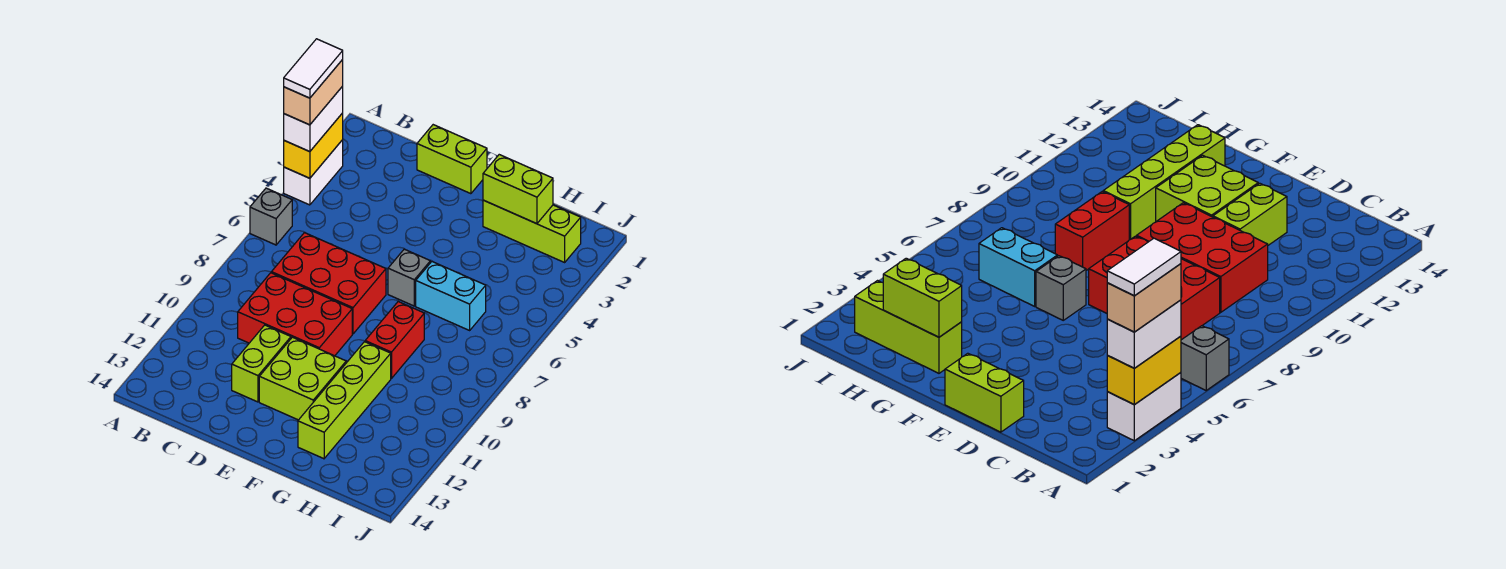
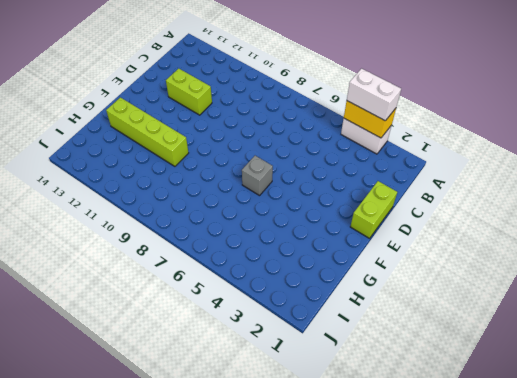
none -> grey brick A6 level 1
none -> red brick C7:E8 level 1
none -> red brick C9:E10 level 1

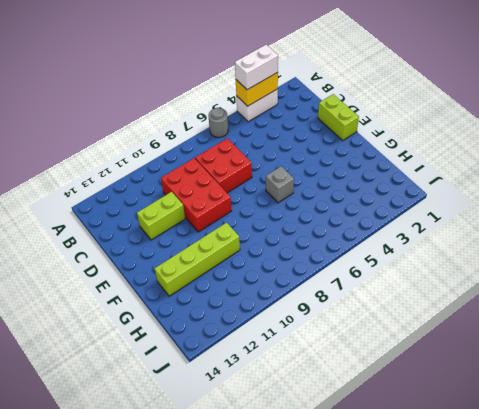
grey round brick A6 level 1 -> grey brick A6 level 1
red brick C7:D8 level 1 -> red brick C7:E8 level 1
none -> lime brick E11:F12 level 1
none -> lime brick G2:I2 level 1
none -> cyan brick G6:H6 level 1

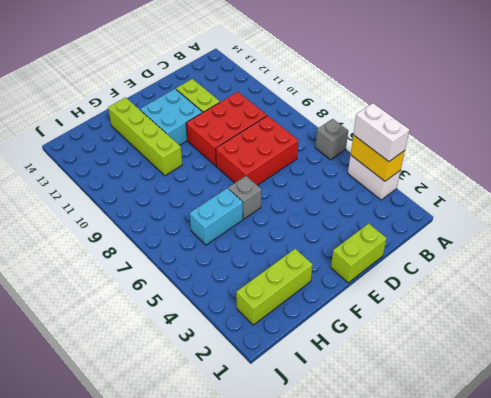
cyan brick E11:F12 level 1 -> lime brick E11:F12 level 1
none -> red brick G8:G9 level 1
none -> lime brick G2:H2 level 2
none -> tan brick A3:A4 level 4

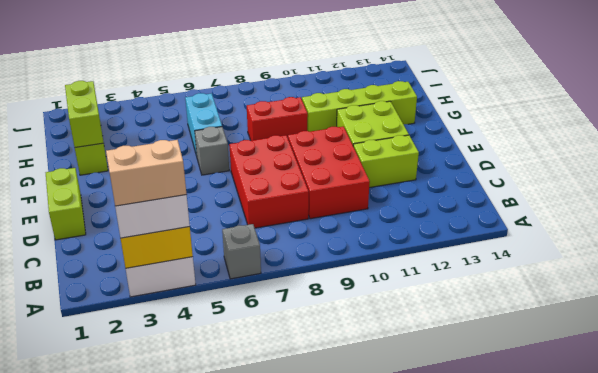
none -> white tile A3:A4 level 5

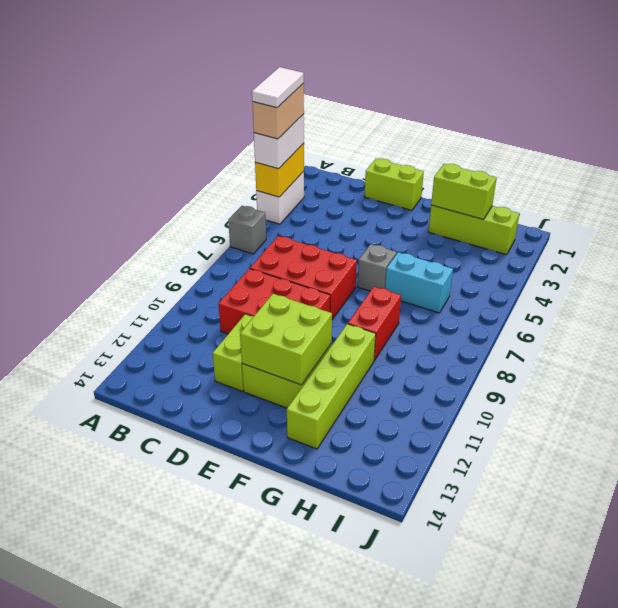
lime brick E11:F12 level 2 -> none

